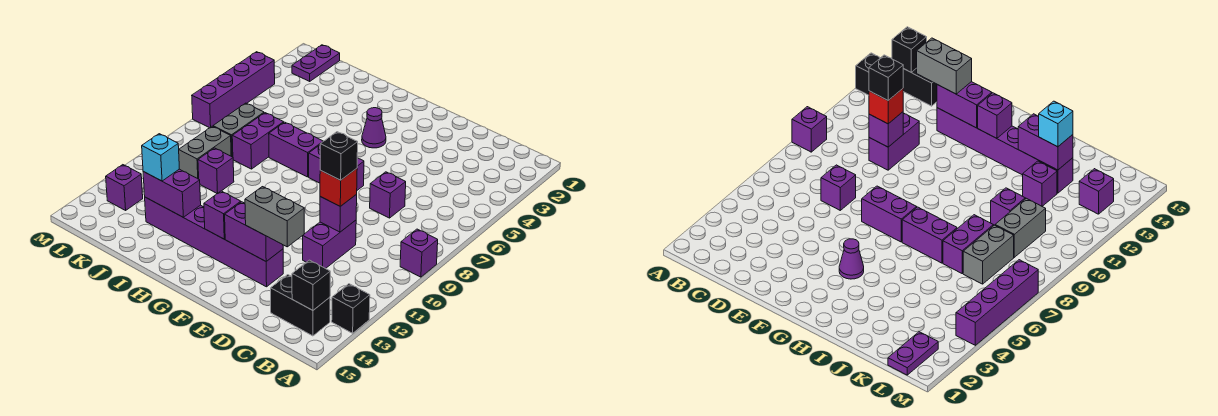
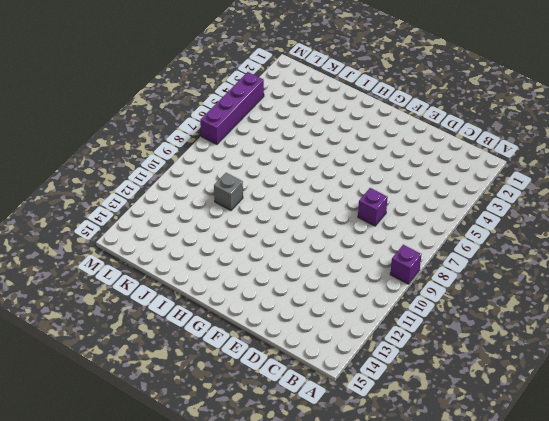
grey brick J10 level 1 -> purple brick J10 level 1
none -> black brick A13 level 1
none -> black brick B14:C14 level 1
none -> purple brick D10:D11 level 1

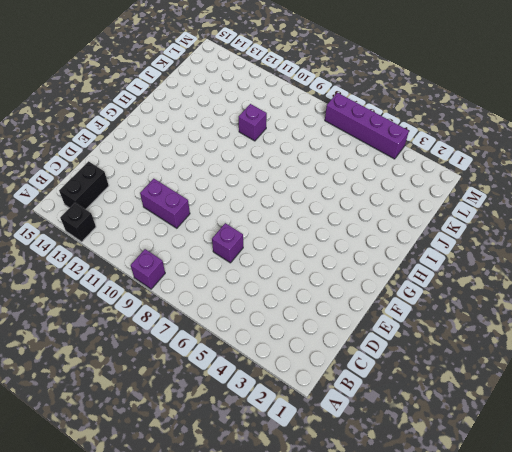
none -> purple brick E13:J13 level 1
none -> purple brick F7:G7 level 1
none -> purple cone G4 level 1

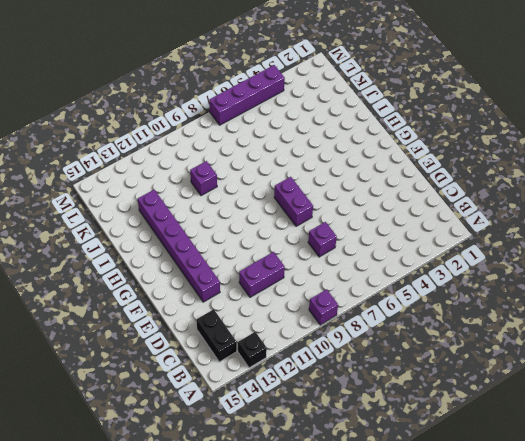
none -> purple cone G4 level 1
none -> purple brick H7:I7 level 1
none -> purple brick J7:J8 level 1

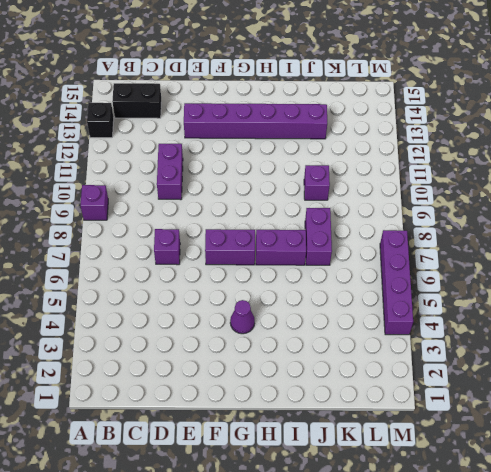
none -> purple brick J12 level 1
none -> grey brick K7:K8 level 1
none -> grey brick K9:K10 level 1

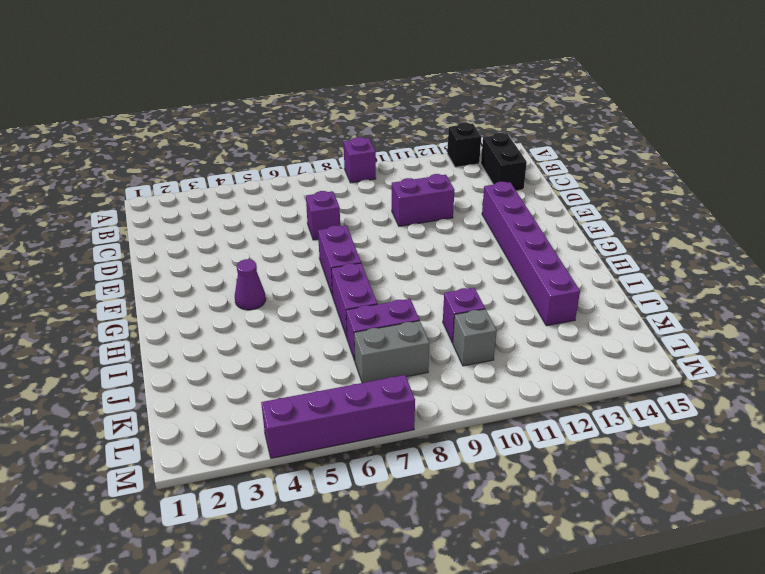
grey brick K10 level 1 -> grey brick K9:K10 level 1
none -> purple brick J12 level 1
none -> purple plate L1:L2 level 1
none -> purple brick L13 level 1

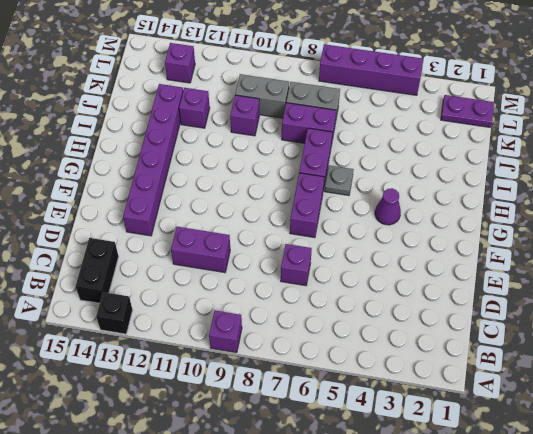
grey plate H6 level 1 -> none
none -> black brick B14 level 2
none -> purple brick D10 level 2
none -> purple brick E13:F13 level 2

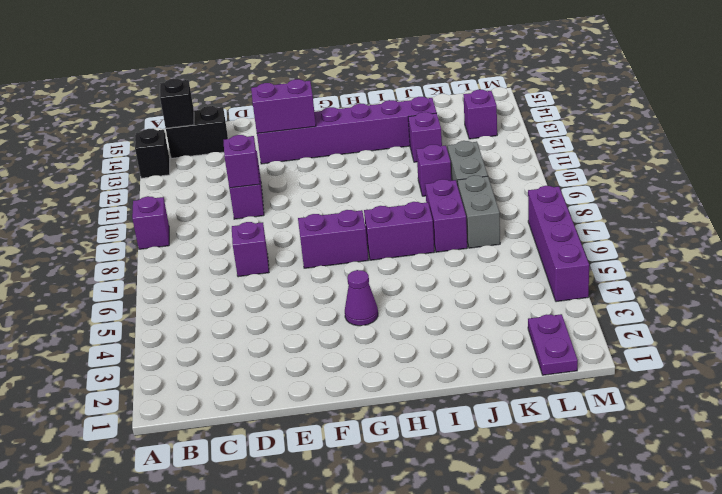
none -> purple brick G13 level 2
none -> purple brick I13:J13 level 2
none -> red brick D10 level 3

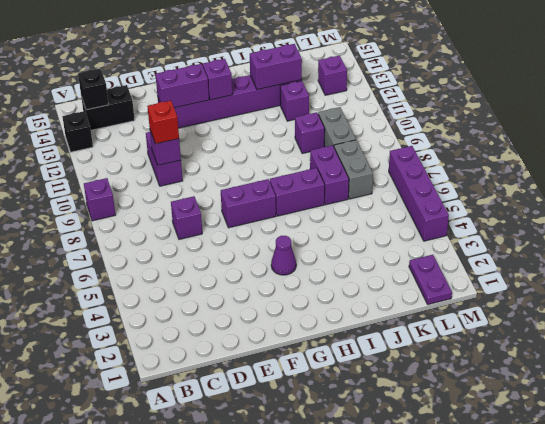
none -> grey brick D13:E13 level 3
none -> cyan brick J13 level 3
none -> black brick D10 level 4

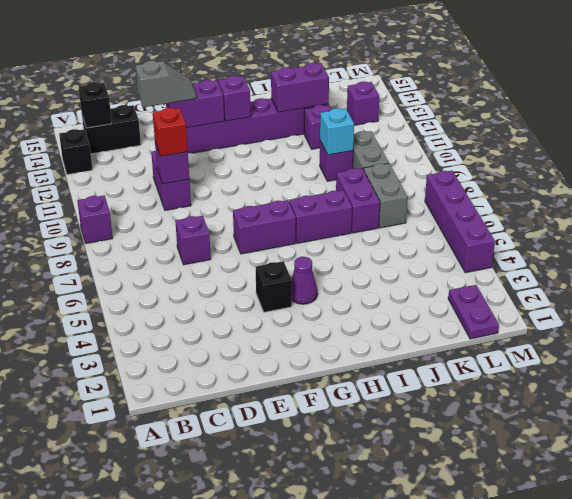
grey slope D13:E13 level 3 top D -> grey brick D13:E13 level 3
black brick F4 level 1 -> black brick D10 level 4
cyan brick J10 level 2 -> cyan brick J13 level 3

